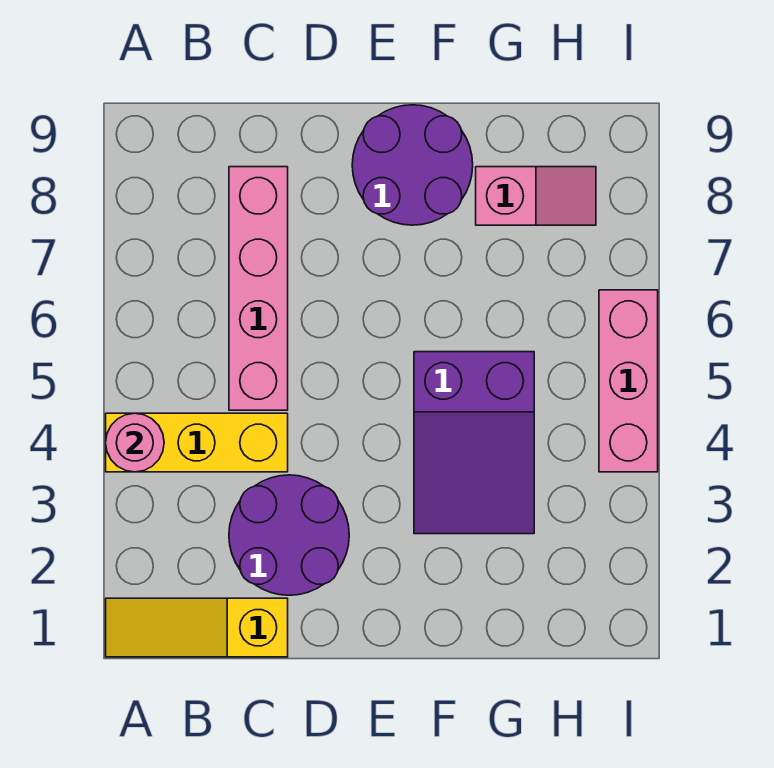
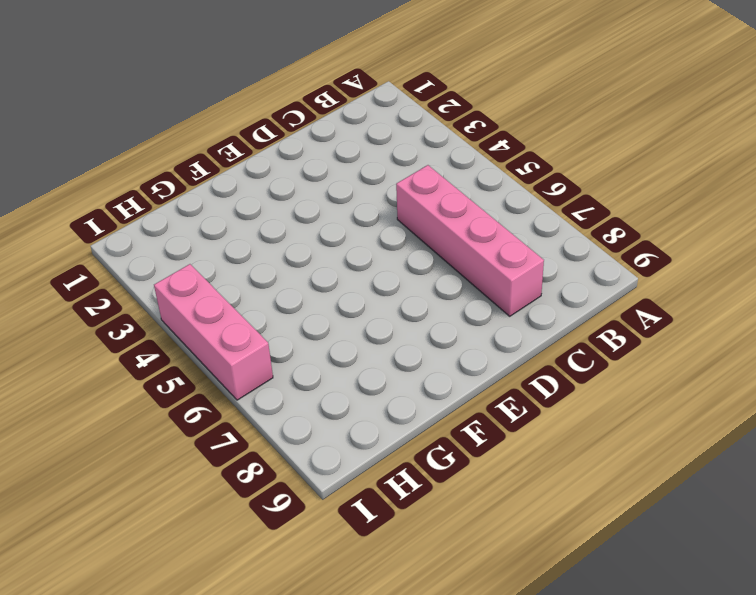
none -> yellow slope A1:C1 level 1 top C
none -> yellow brick A4:C4 level 1

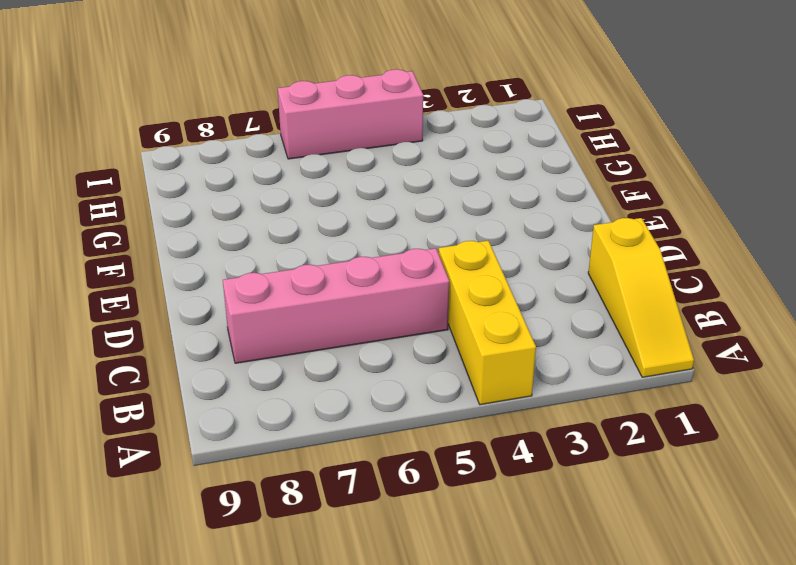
none -> purple round brick C2:D3 level 1
none -> purple round brick E8:F9 level 1

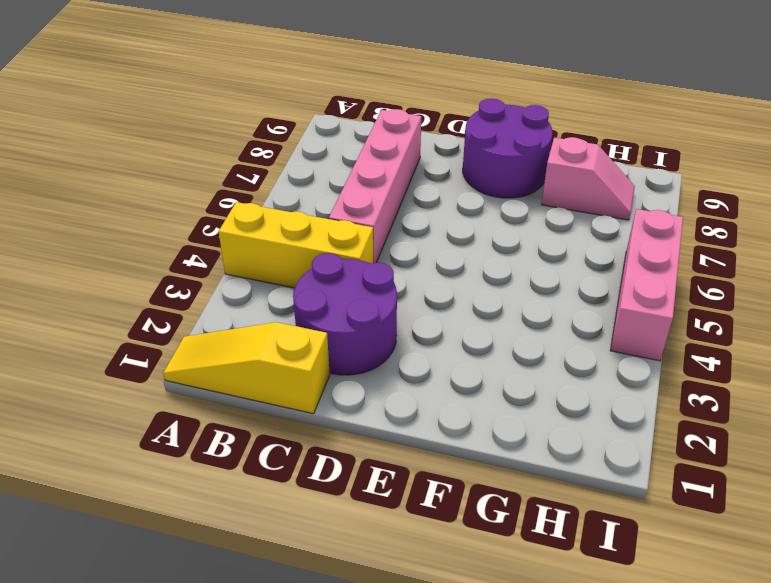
none -> purple slope F3:G5 level 1 top 5
none -> pink round brick A4 level 2

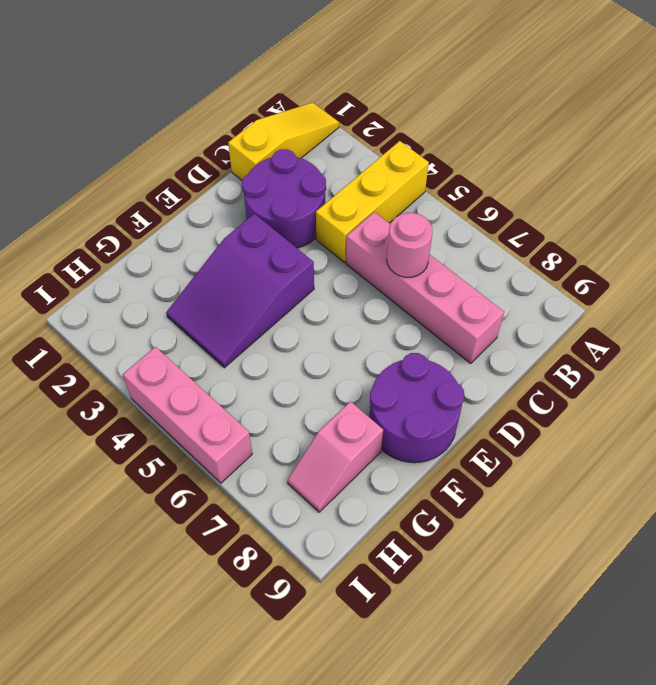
pink round brick C6 level 2 -> pink round brick A4 level 2
purple slope E3:G4 level 1 top E -> purple slope F3:G5 level 1 top 5

